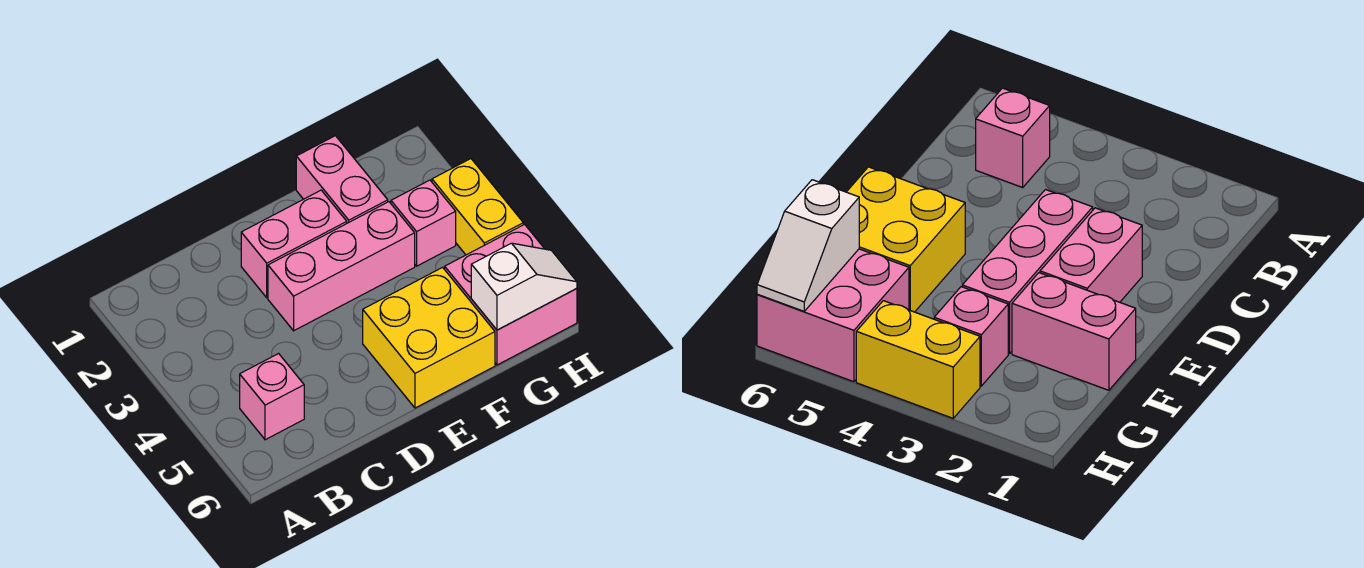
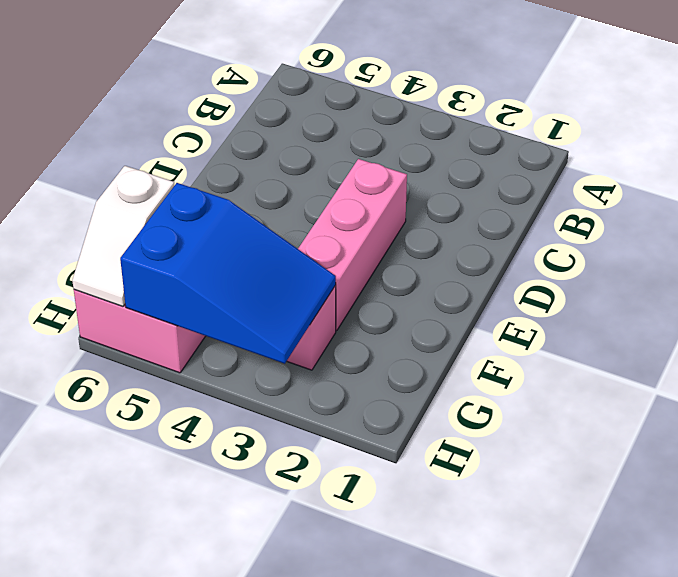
blue slope G3:H5 level 2 top 5 -> none
none -> pink brick B5 level 1
none -> pink brick D2:E2 level 1

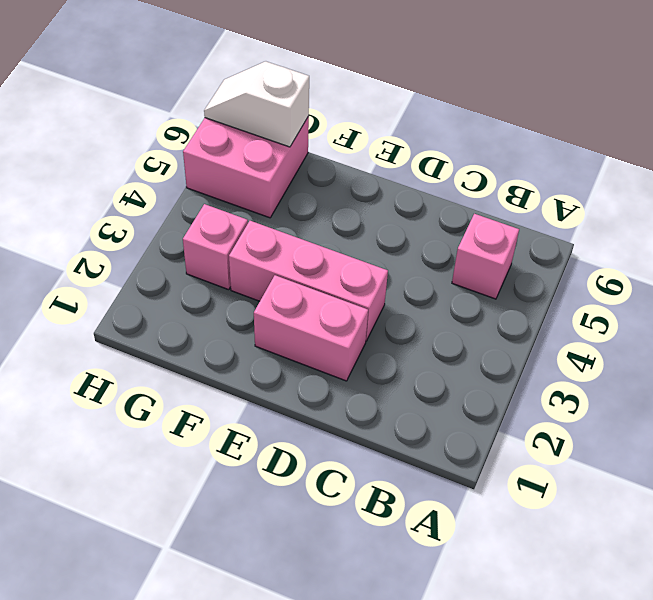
none -> yellow brick E5:F6 level 1
none -> pink brick F1:F2 level 1

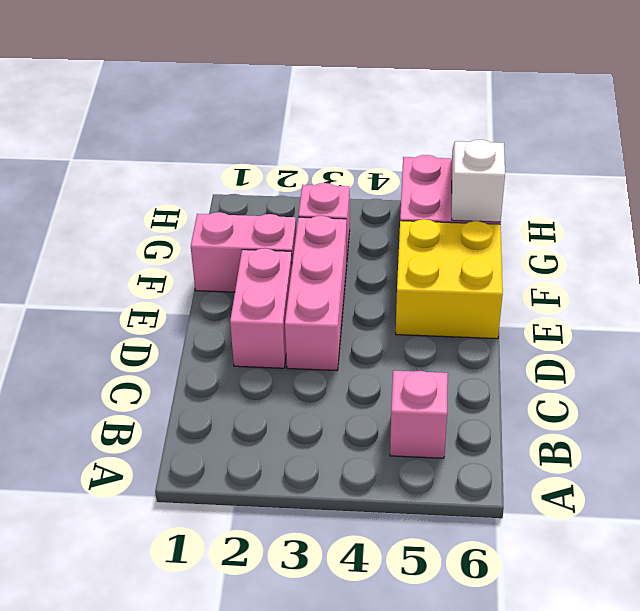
none -> yellow brick H3:H4 level 1

